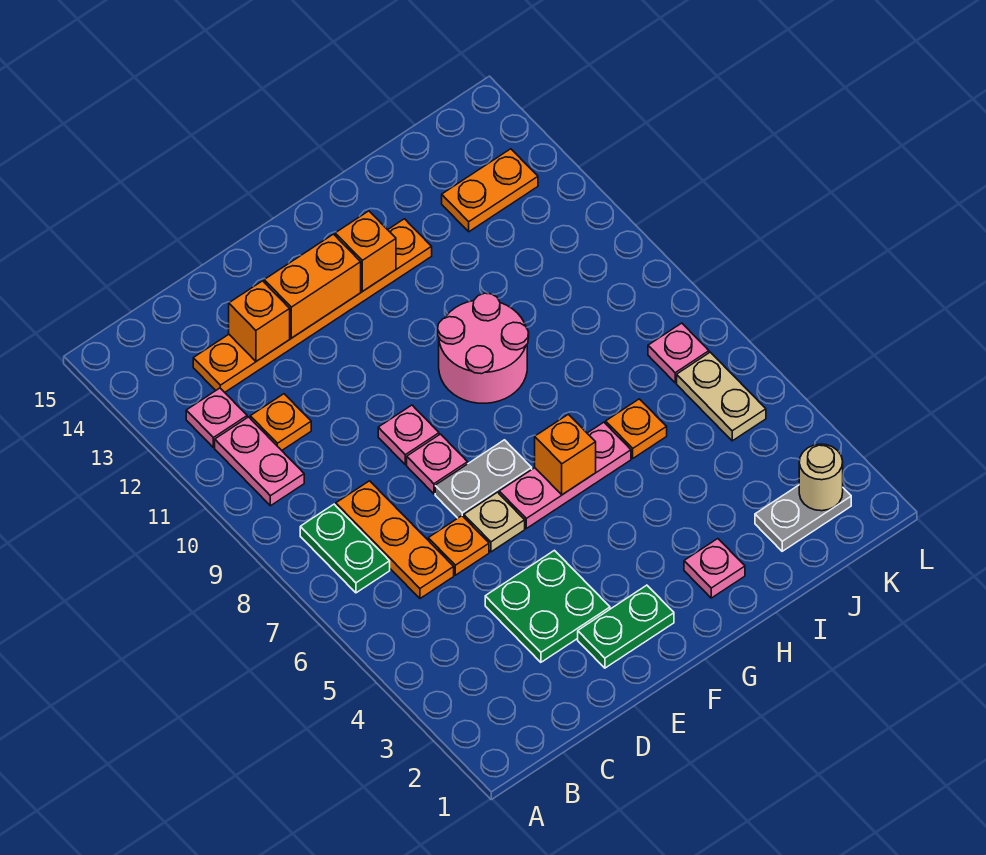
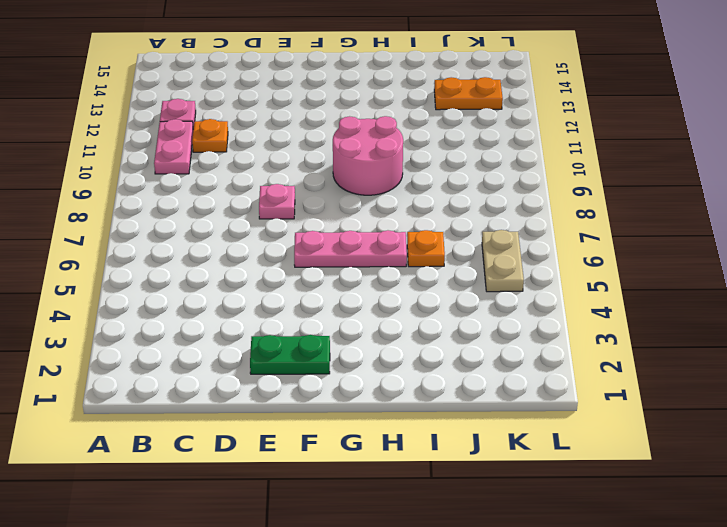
none -> green plate B7:B8 level 1
none -> orange plate C6:C8 level 1
none -> orange plate C13:H13 level 1

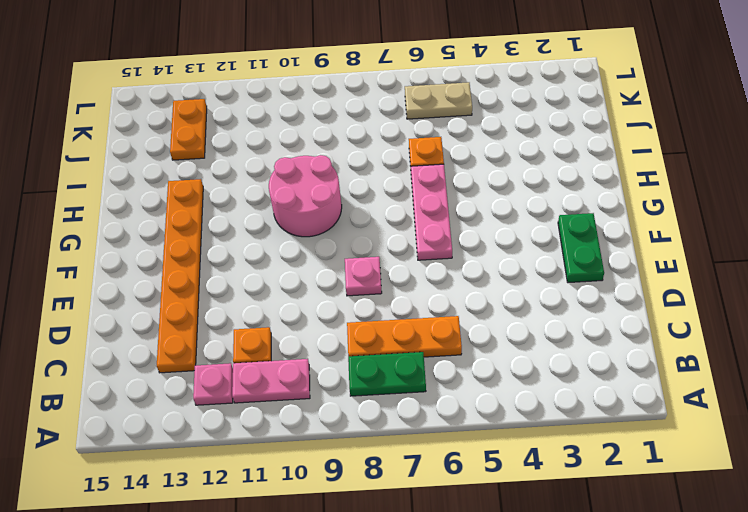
none -> green plate D3:E4 level 1
none -> orange plate D6 level 1
none -> tan plate E6 level 1

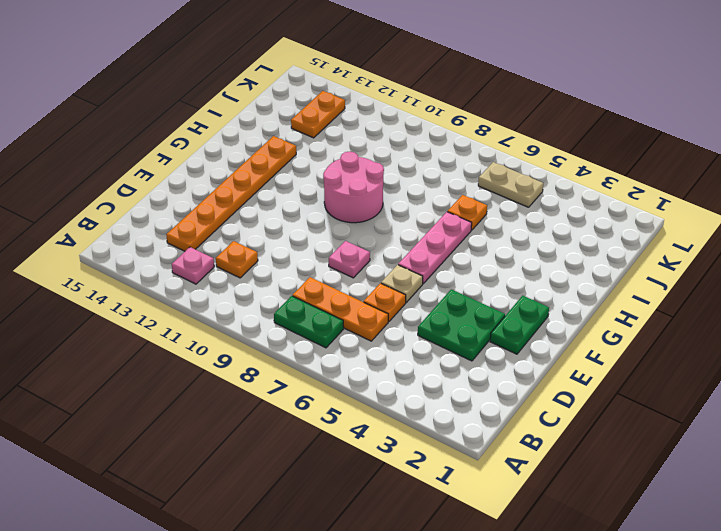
none -> pink plate B10:B11 level 1
none -> grey plate E7:F7 level 1
none -> pink plate E9 level 1

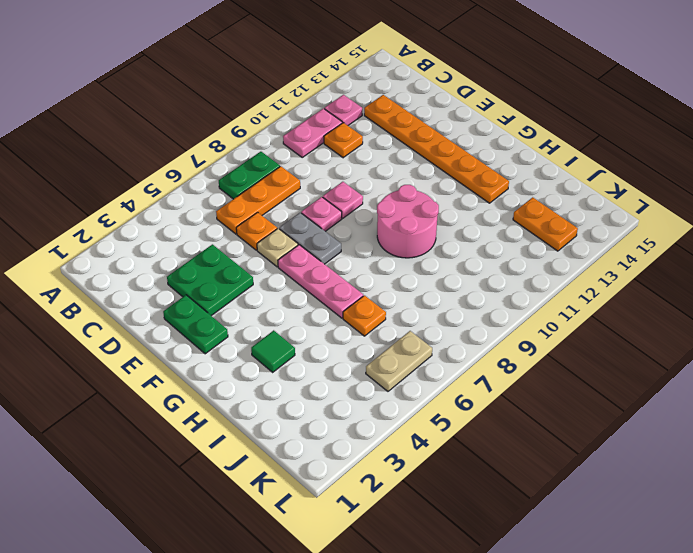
green tile H3 level 1 -> none
none -> pink plate H2 level 1
none -> grey plate J2:K2 level 1
none -> pink plate K7 level 1

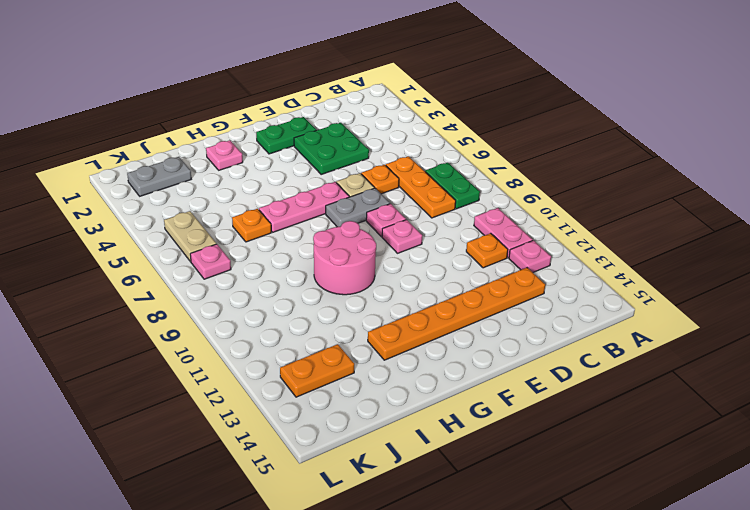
none -> orange brick D13 level 2
none -> orange brick E13:F13 level 2
none -> orange brick G6 level 2

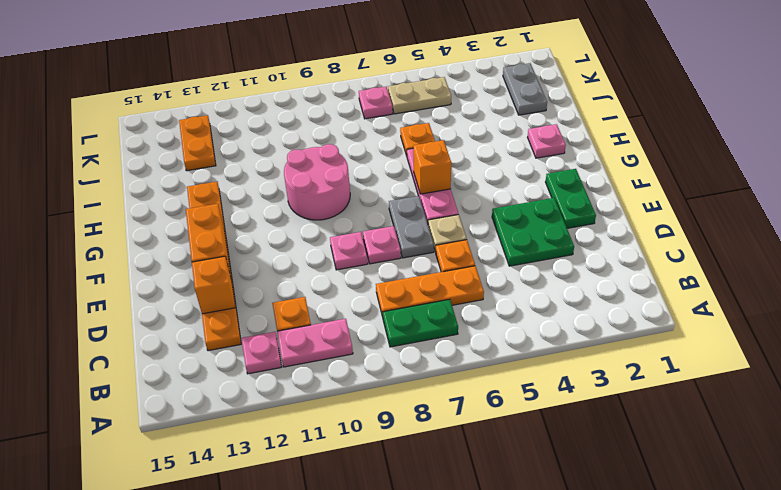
none -> orange brick G13 level 2
none -> tan round brick K2 level 2

